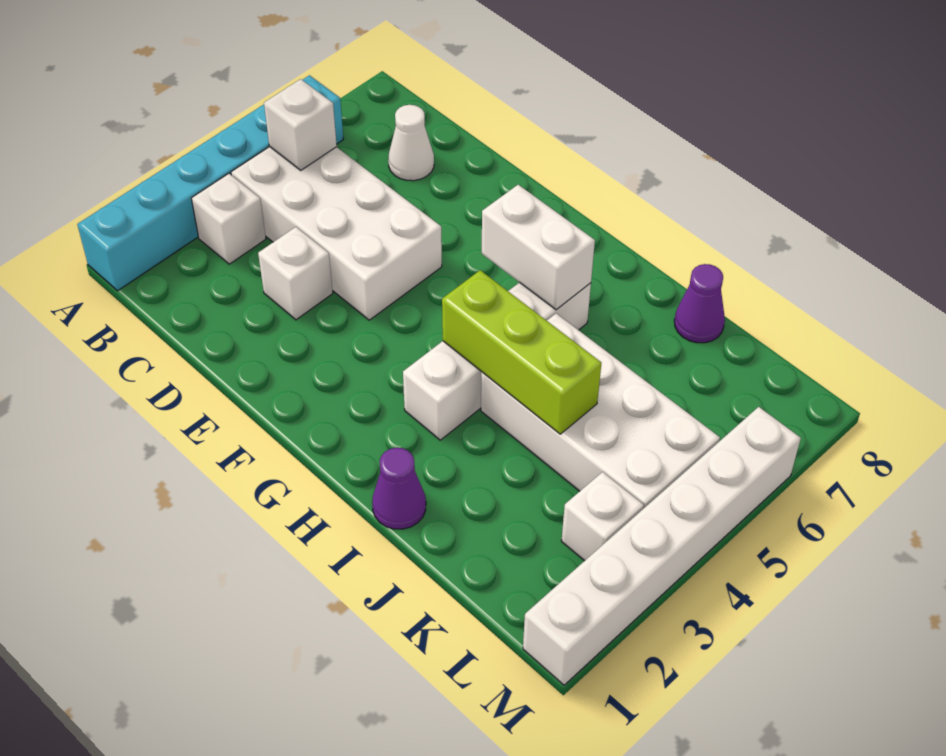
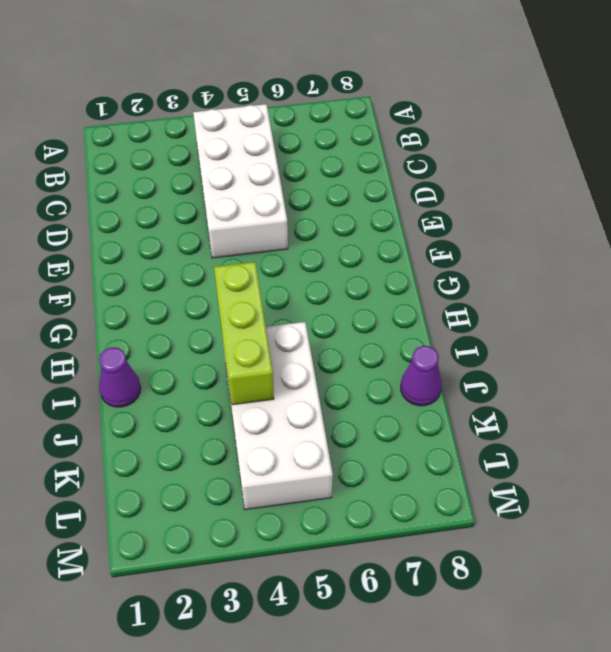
none -> cyan brick A1:A6 level 1
none -> white brick B3 level 1
none -> white cone C7 level 1

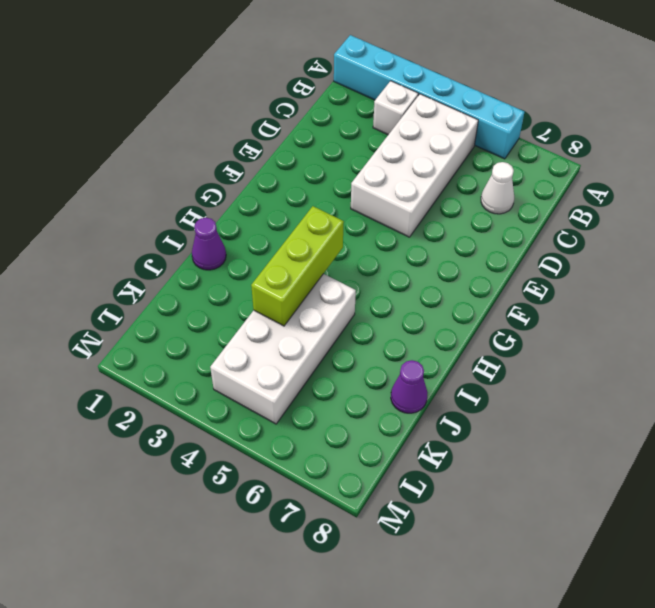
none -> white brick D3 level 1
none -> white brick H3:H6 level 1
none -> white brick L3 level 1

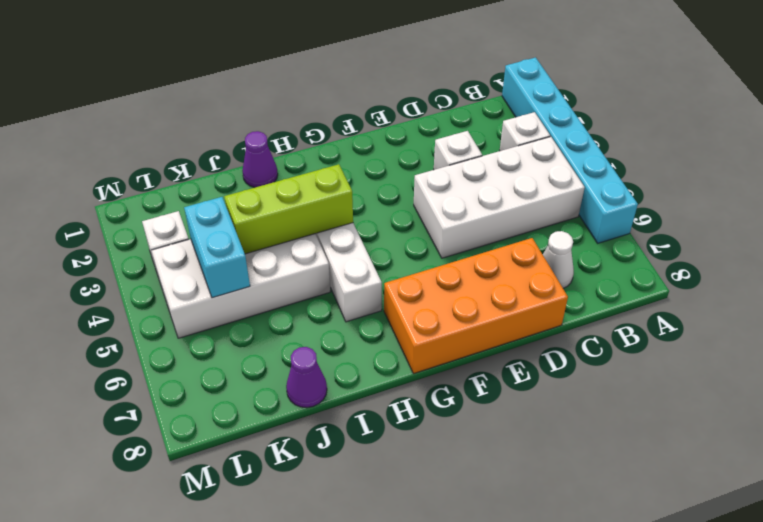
orange brick D7:G8 level 1 -> none
cyan brick K4:K5 level 2 -> none
none -> white brick M1:M6 level 1
none -> white brick B5 level 2
none -> white brick G6:H6 level 2

